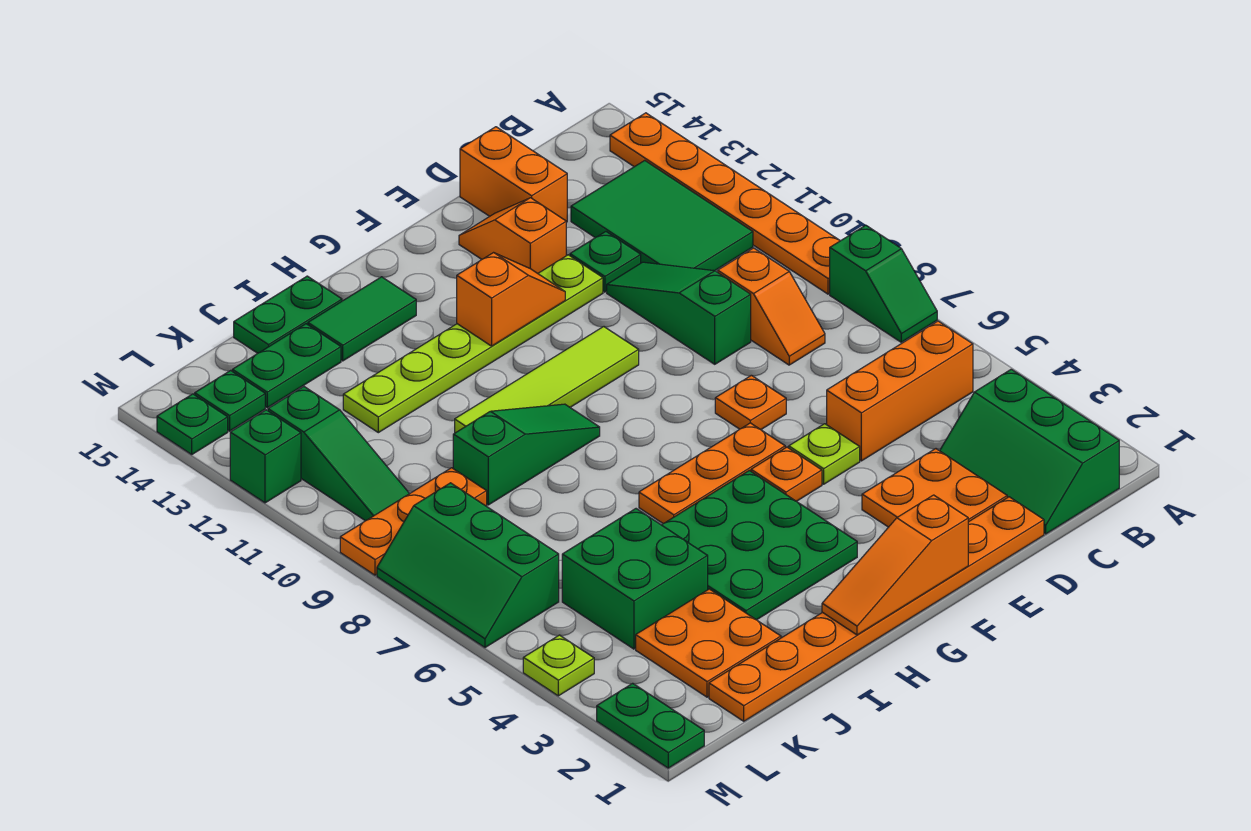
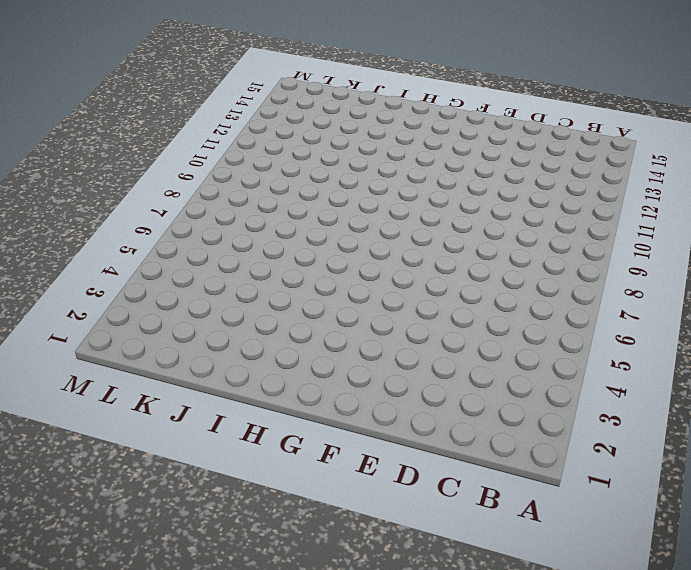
none -> green slope A7:A8 level 1 top 8
none -> orange plate A9:A14 level 1
none -> green slope B1:C3 level 1 top B
none -> orange brick B5:D5 level 1

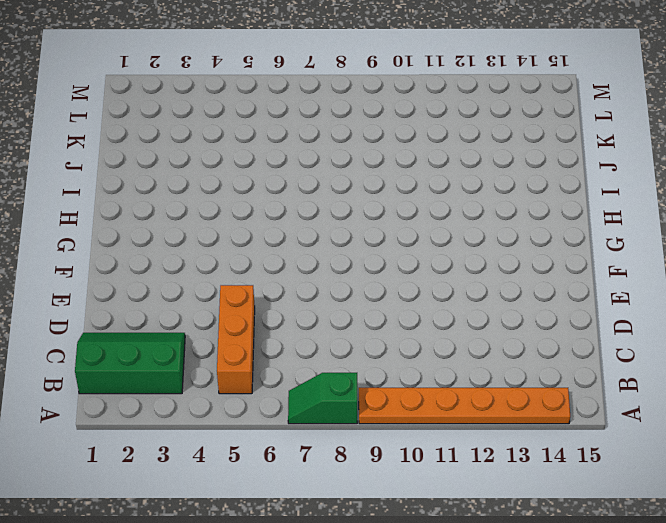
none -> green tile B11:C13 level 1
none -> orange slope C8:C9 level 1 top 9
none -> orange plate D1:K1 level 1
none -> orange plate D2:E3 level 1

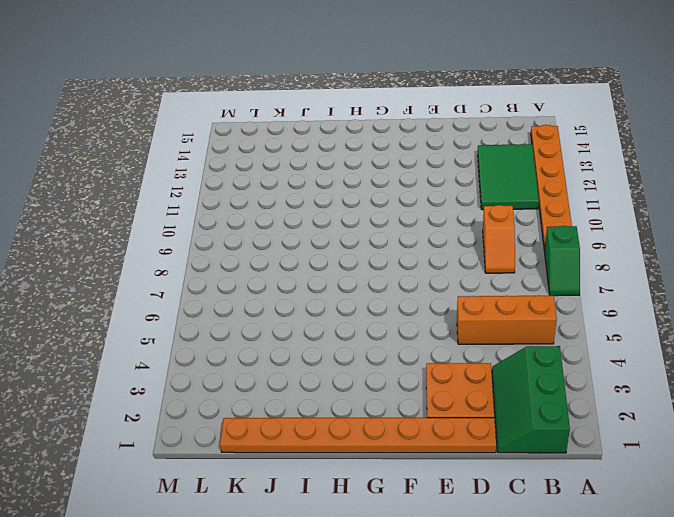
none -> green slope D9:D11 level 1 top 9
none -> green plate D12 level 1
none -> orange brick D14:D15 level 1
none -> lime plate E5 level 1

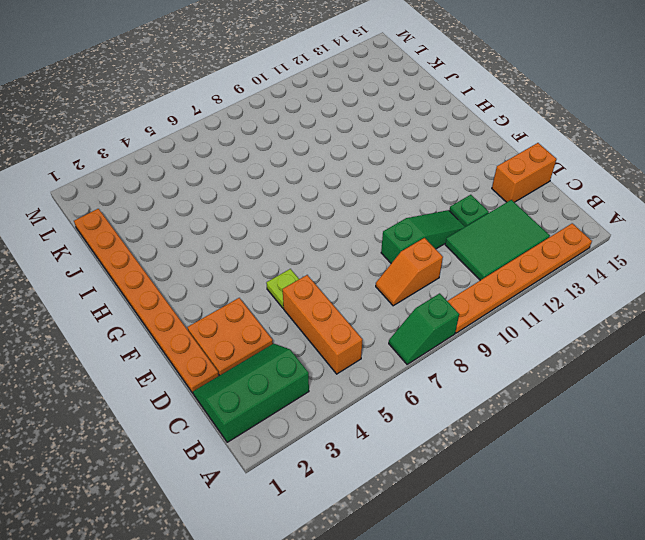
none -> orange plate E7 level 1
none -> lime plate E12:J12 level 1
none -> orange slope E13:E14 level 1 top 13
none -> orange plate F5 level 1

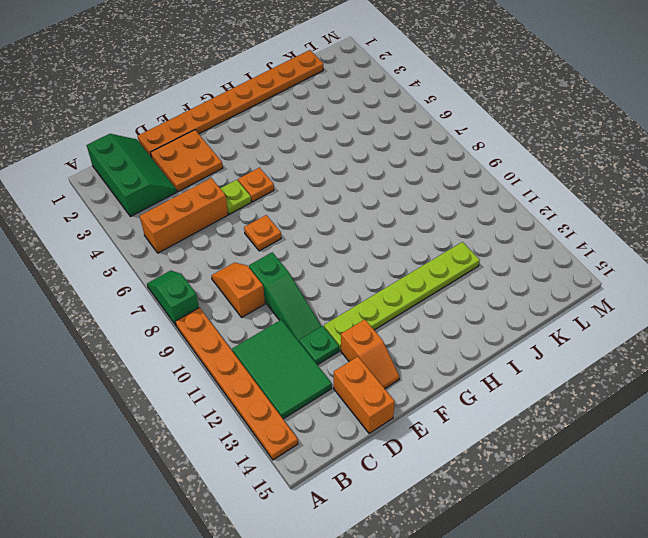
none -> orange plate F6:H6 level 1
none -> lime tile F10:I10 level 1
none -> green plate G3:I5 level 1
none -> green slope H9:J9 level 1 top J

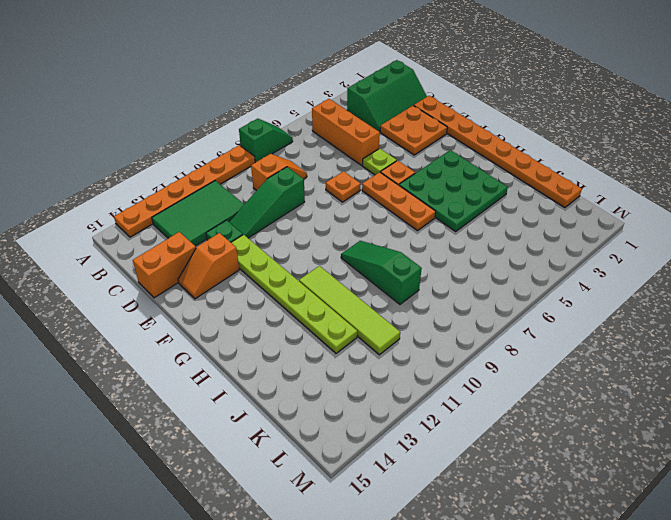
lime tile H11:K11 level 1 -> lime tile F10:I10 level 1
none -> green tile H14:I14 level 1
none -> green plate I15:J15 level 1
none -> orange plate J2:K3 level 1
none -> green brick J4:K5 level 1

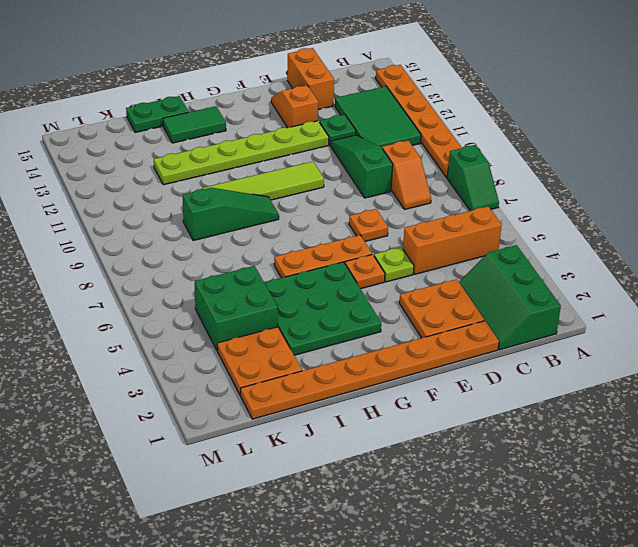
none -> green plate J14:K14 level 1
none -> orange plate K9:M9 level 1
none -> green slope L6:M8 level 1 top L
none -> green slope L10:L12 level 1 top 12

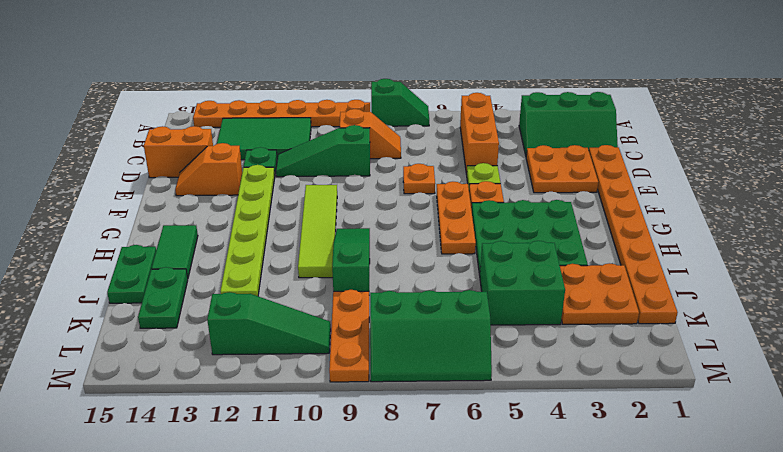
none -> green plate L14 level 1
none -> green plate M1:M2 level 1
none -> lime plate M4 level 1
none -> green brick M12 level 1

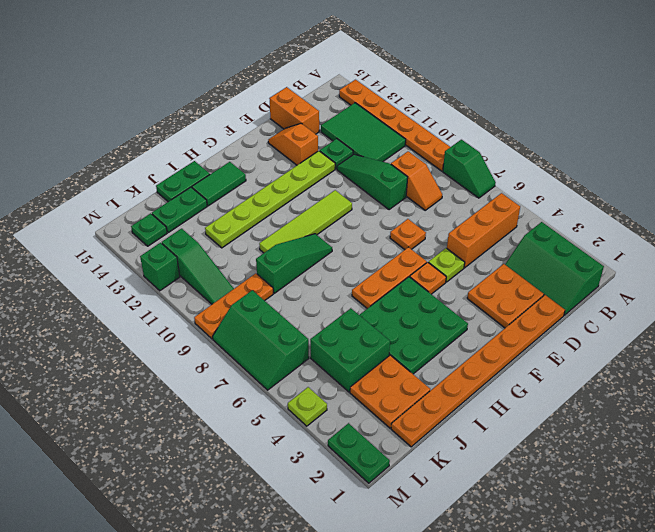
none -> green plate M14 level 1
none -> orange slope F1:H1 level 2 top F
none -> orange slope F12:G12 level 2 top G

